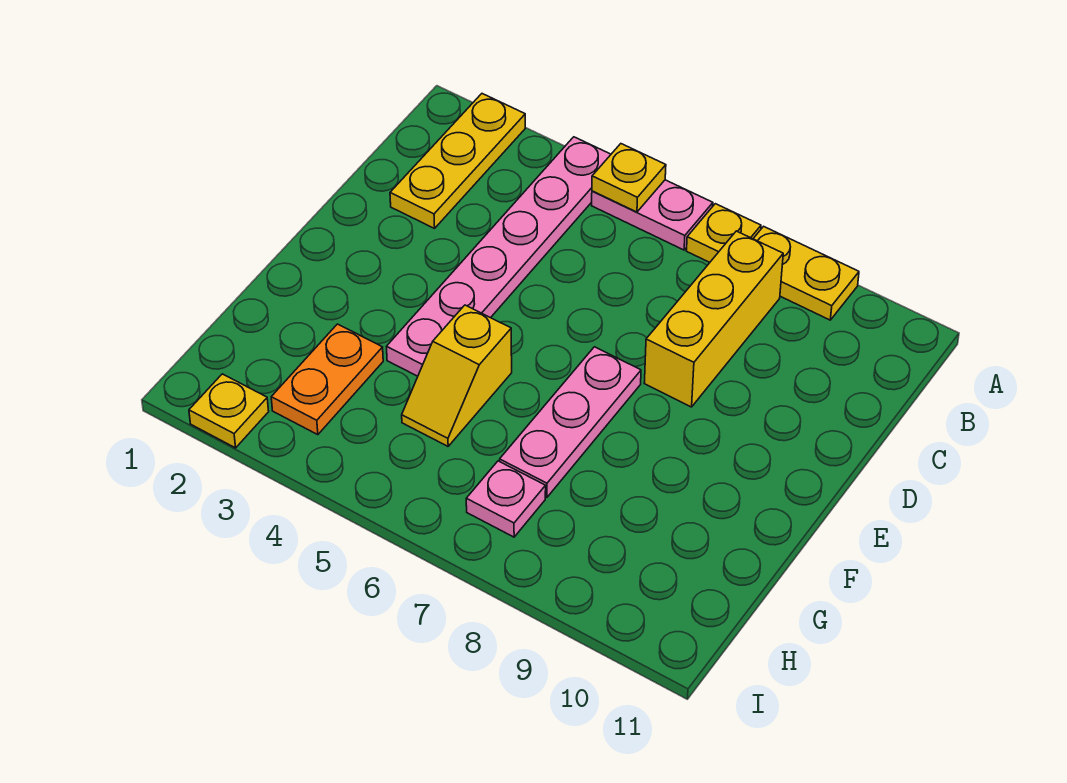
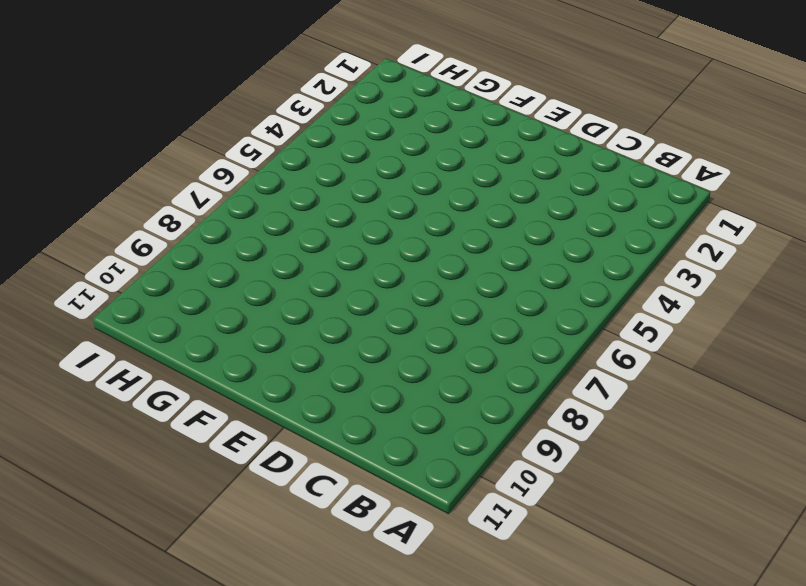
none -> yellow plate A2:C2 level 1
none -> pink plate A4:F4 level 1
none -> pink plate A5:A6 level 1

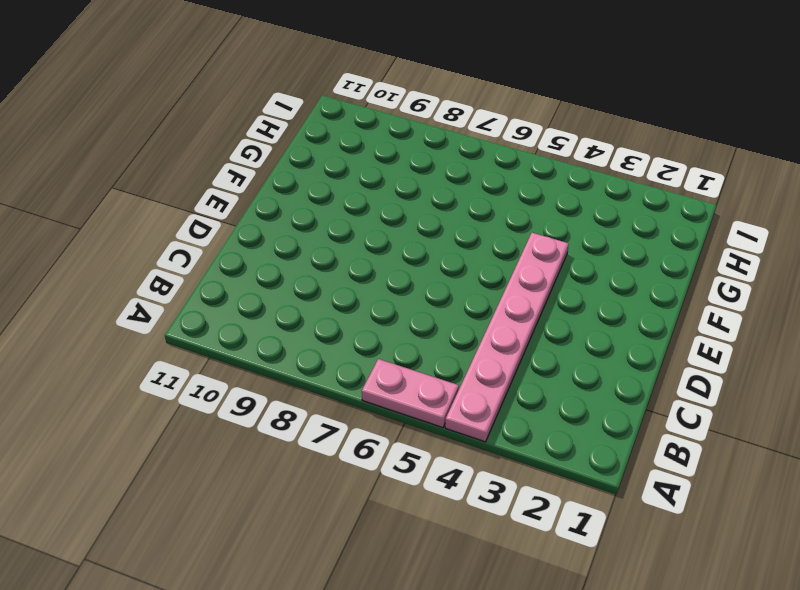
none -> yellow plate A2:C2 level 1
none -> yellow plate A7 level 1
none -> yellow plate A8:A9 level 1

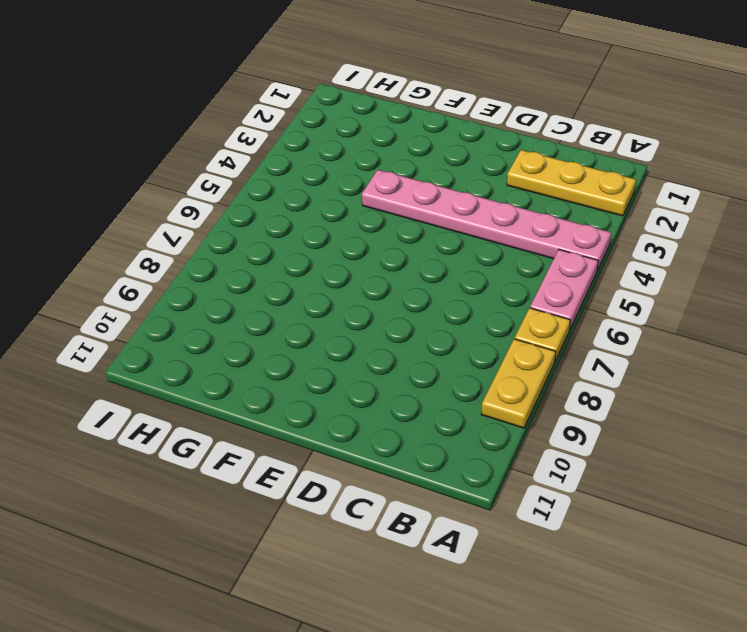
none -> yellow brick B8:D8 level 1
none -> pink plate E7:G7 level 1
none -> yellow slope F5:G5 level 1 top F

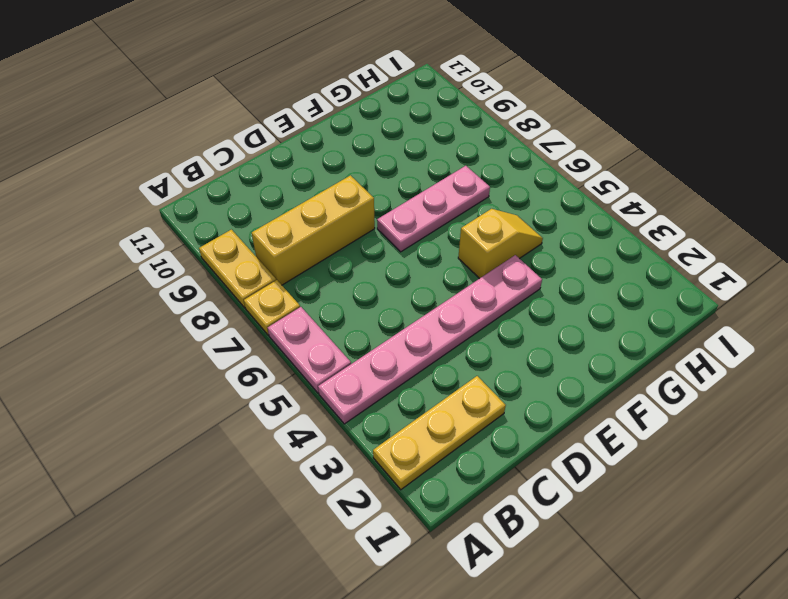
none -> orange plate G3:H3 level 1
none -> pink plate H7 level 1
none -> yellow plate I2 level 1

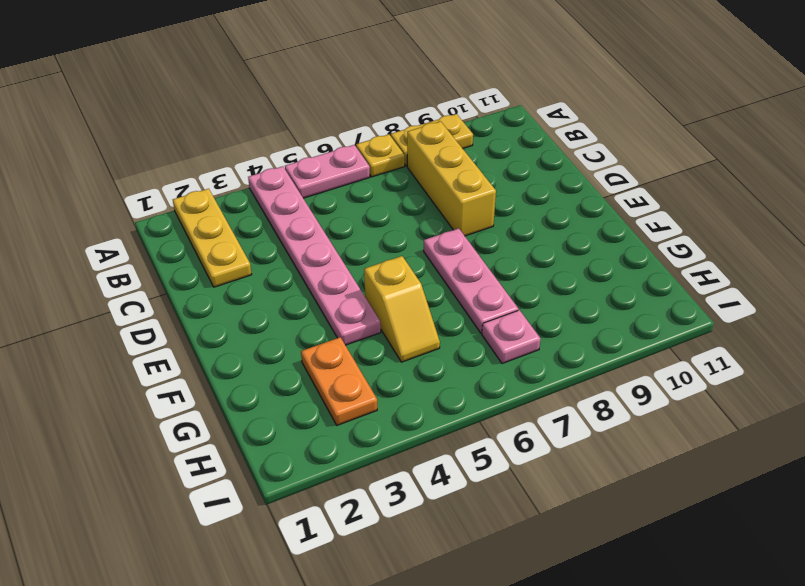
none -> yellow plate I2 level 1
none -> yellow plate A5 level 2

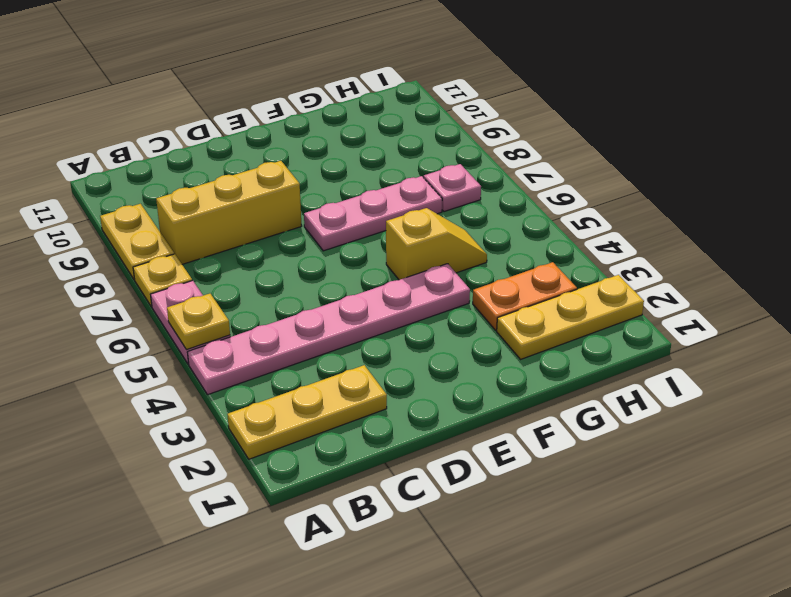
yellow plate G2:I2 level 1 -> yellow plate I2 level 1

